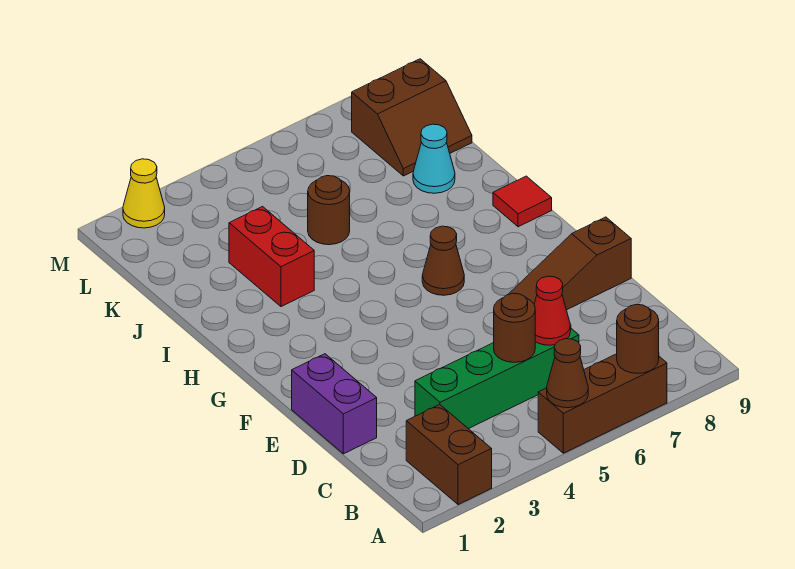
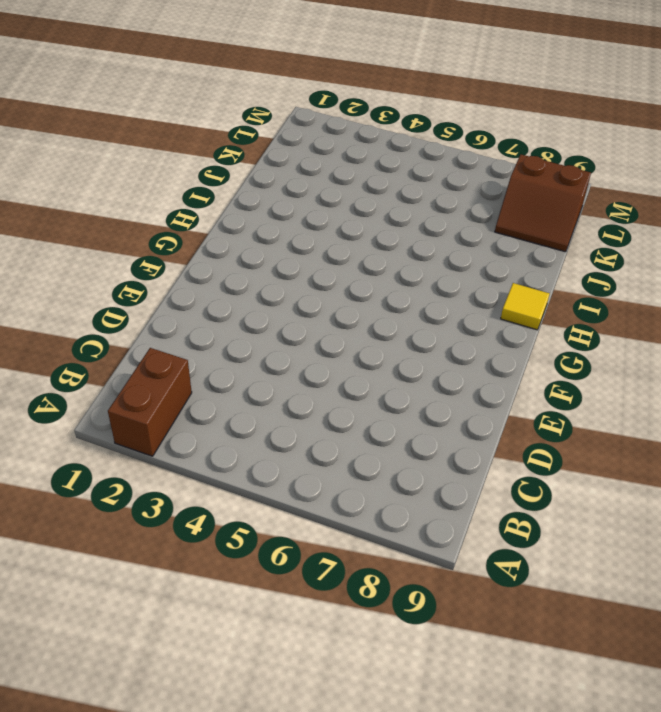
yellow tile H9 level 1 -> red tile H9 level 1
none -> brown brick A5:A7 level 1
none -> green brick C3:C6 level 1
none -> purple brick D1:E1 level 1

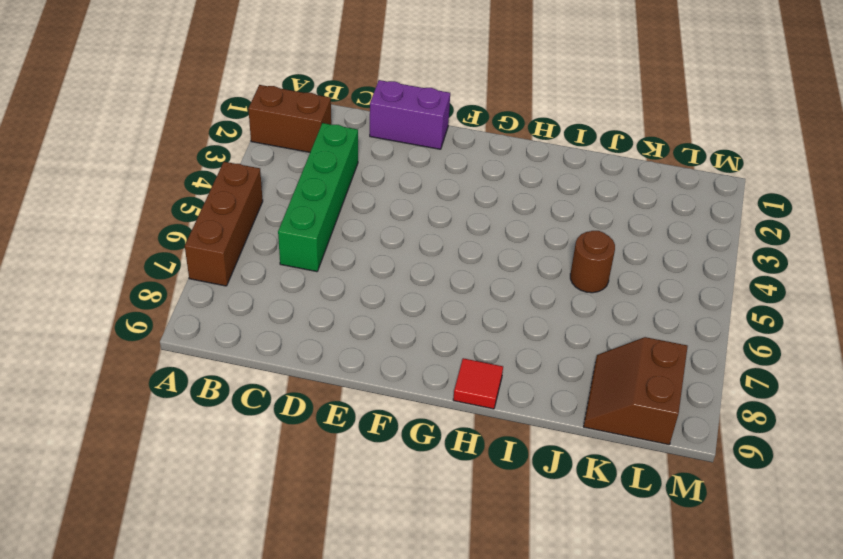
none -> brown slope E7:E9 level 1 top 9
none -> brown cone G6 level 1
none -> red brick I3:J3 level 1

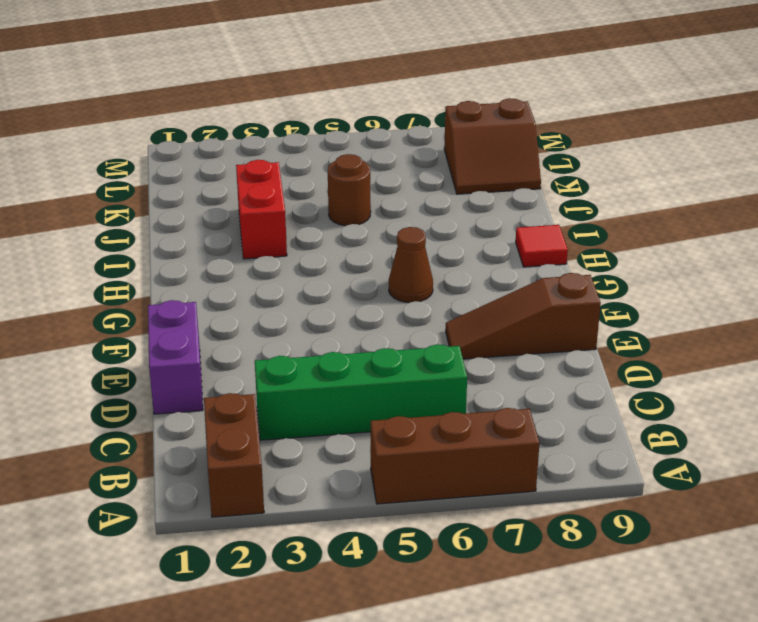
none -> cyan cone J8 level 1
none -> yellow cone M2 level 1
none -> brown cone A5 level 2

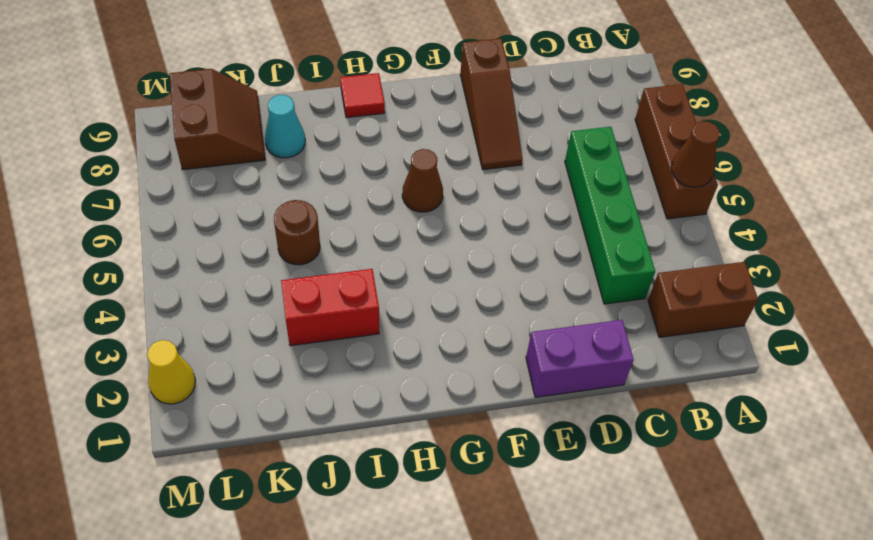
none -> brown round brick A7 level 2
none -> brown round brick C5 level 2
none -> red cone C6 level 2

